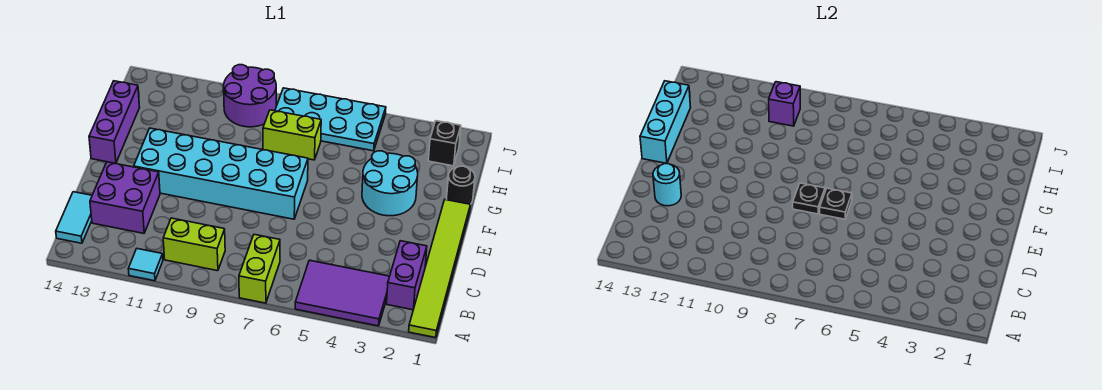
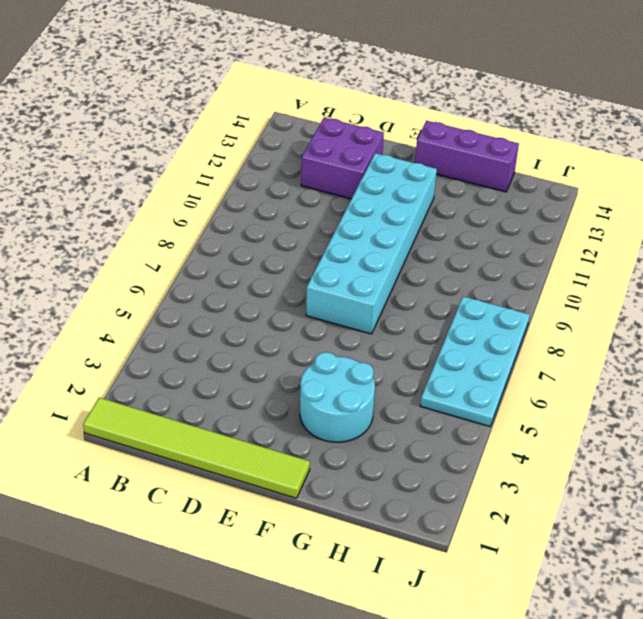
none -> purple tile A3:B5 level 1
none -> lime brick A7:B7 level 1
none -> cyan tile A11 level 1

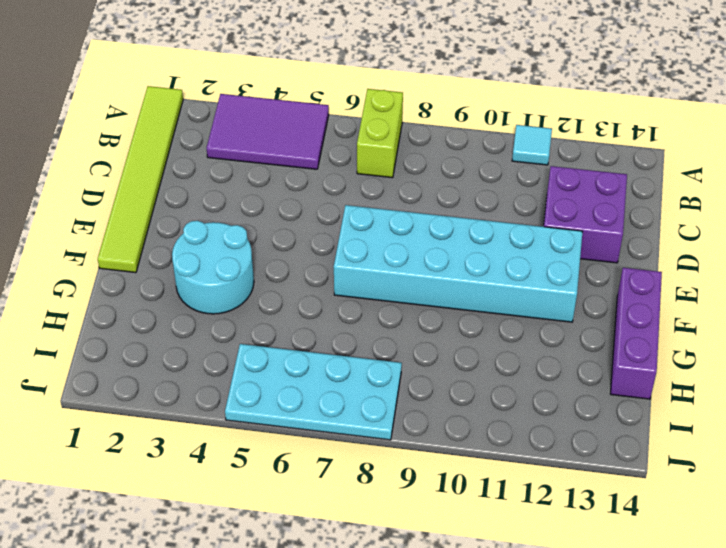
none -> purple brick B2:C2 level 1
none -> lime brick B9:B10 level 1
none -> cyan tile B14:C14 level 1

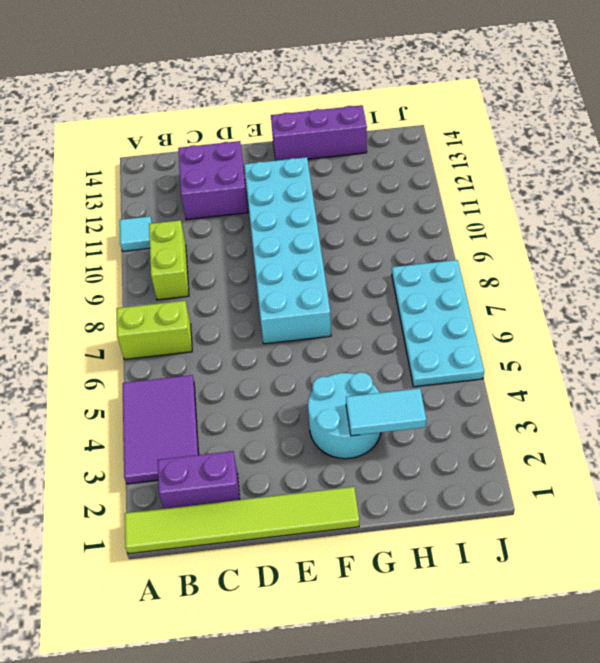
cyan tile G3:H3 level 2 -> cyan tile B14:C14 level 1
none -> black round brick G1 level 1
none -> lime brick H7:H8 level 1
none -> black brick I2 level 1

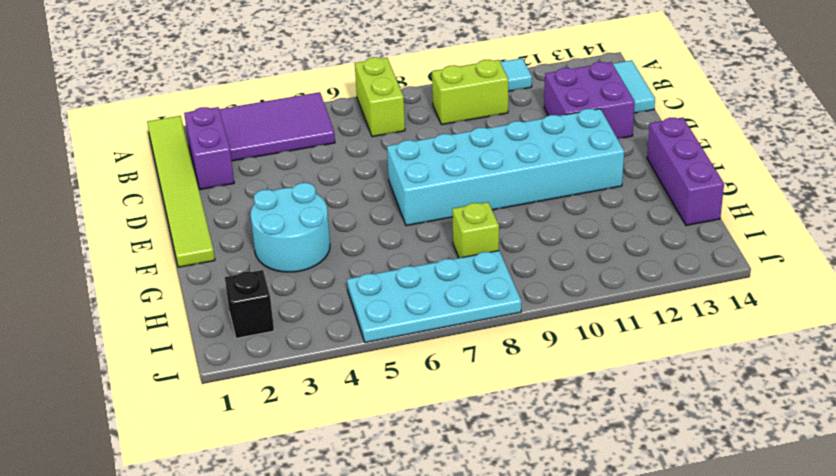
lime brick H8 level 1 -> lime brick H7:H8 level 1
none -> black round brick G1 level 1
none -> purple round brick I9:J10 level 1
none -> cyan round brick D13 level 2

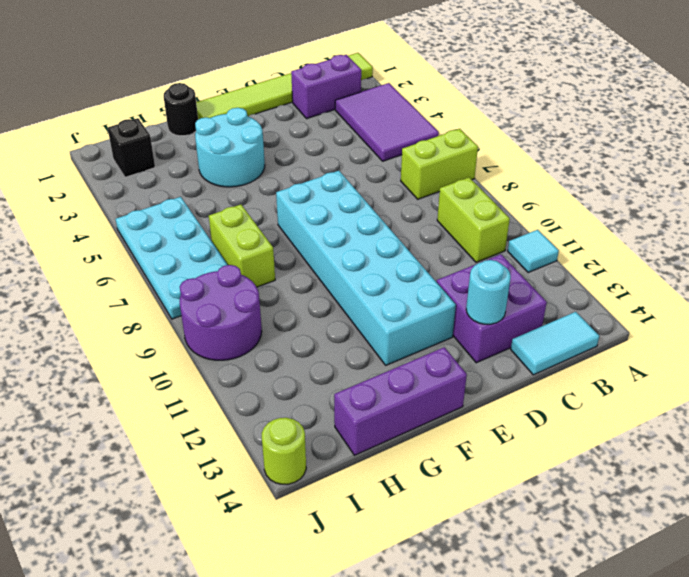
lime round brick J14 level 1 -> none
none -> black plate E7 level 2
none -> black plate E8 level 2
none -> cyan brick F14:H14 level 2

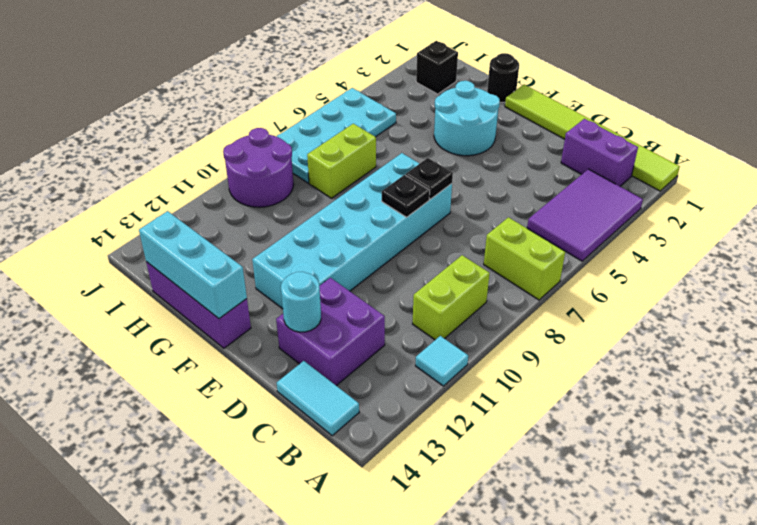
none -> purple brick I10 level 2

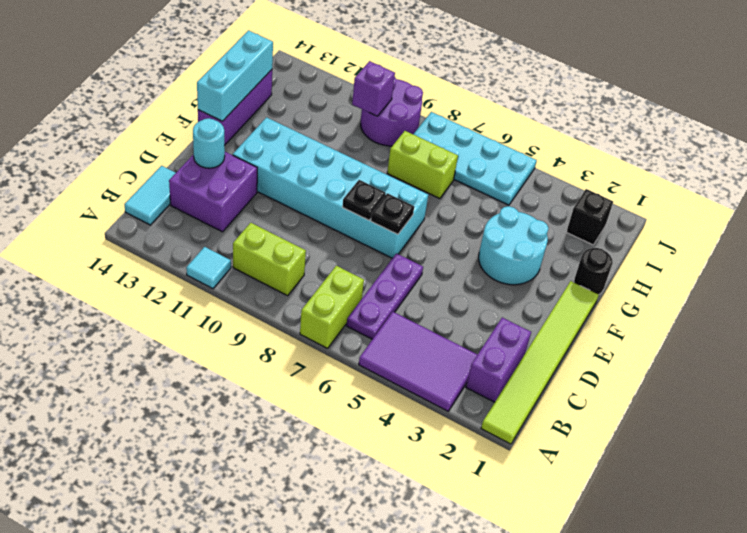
purple plate B6:D6 level 1 -> none

